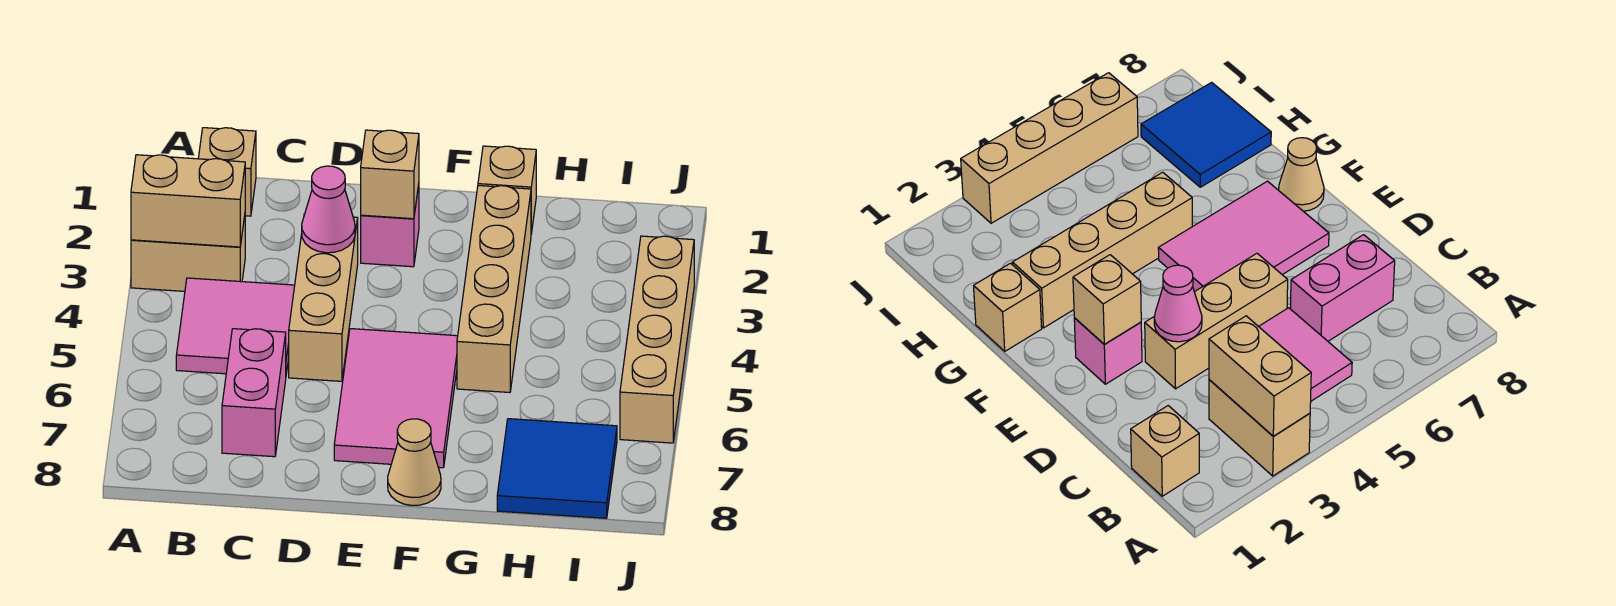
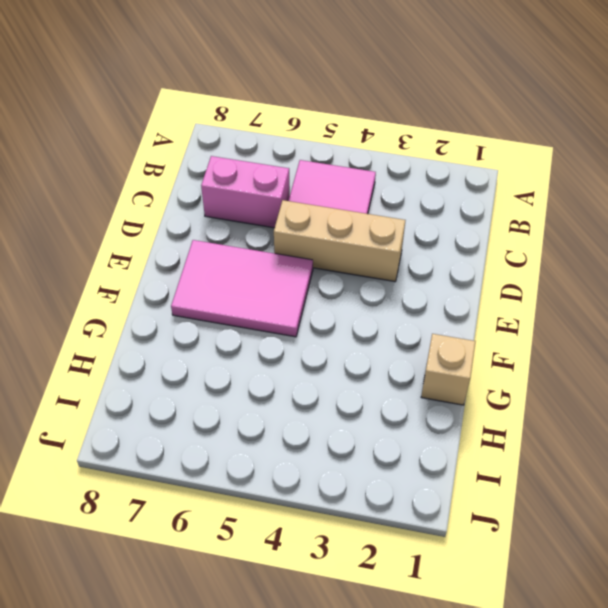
none -> tan brick A3:B3 level 1
none -> tan brick B1 level 1
none -> pink brick E2 level 1

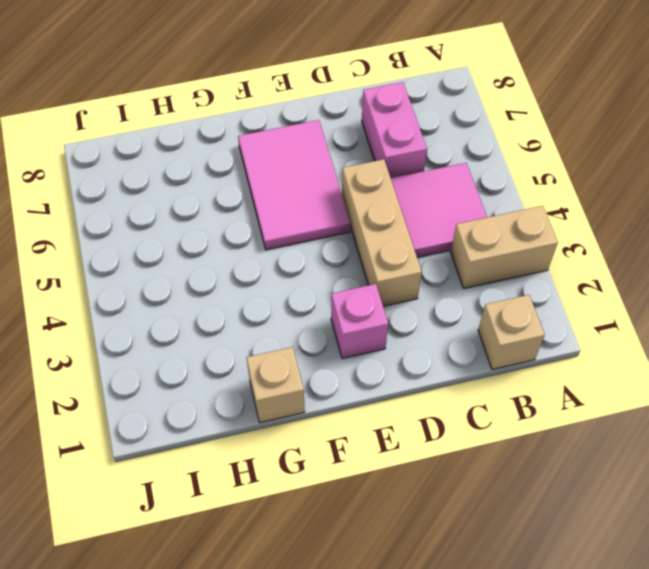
none -> tan cone F8 level 1
none -> tan brick G2:G5 level 1
none -> blue tile H7:I8 level 1

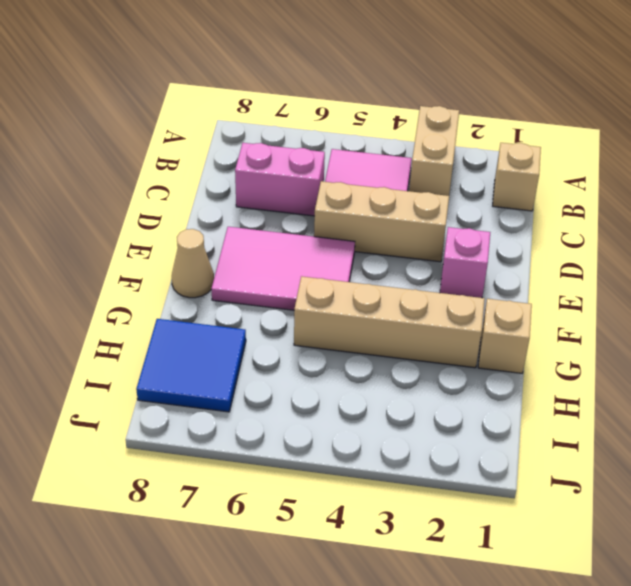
none -> tan brick J3:J6 level 1
none -> tan brick A3:B3 level 2
none -> pink cone D3 level 2

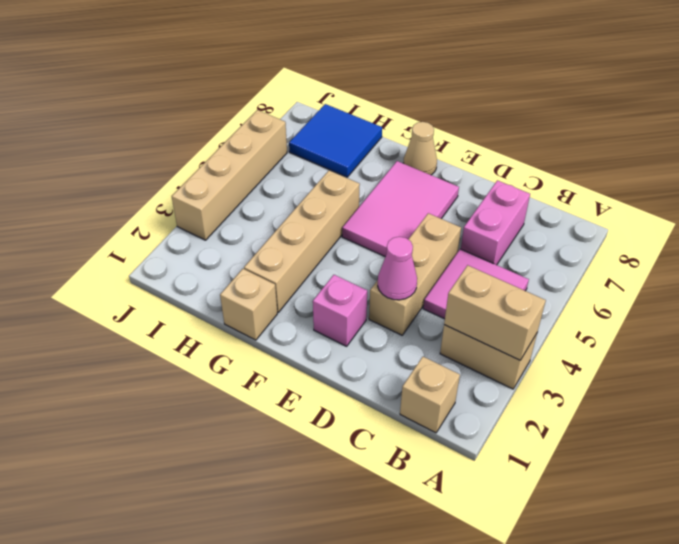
none -> tan brick E2 level 2

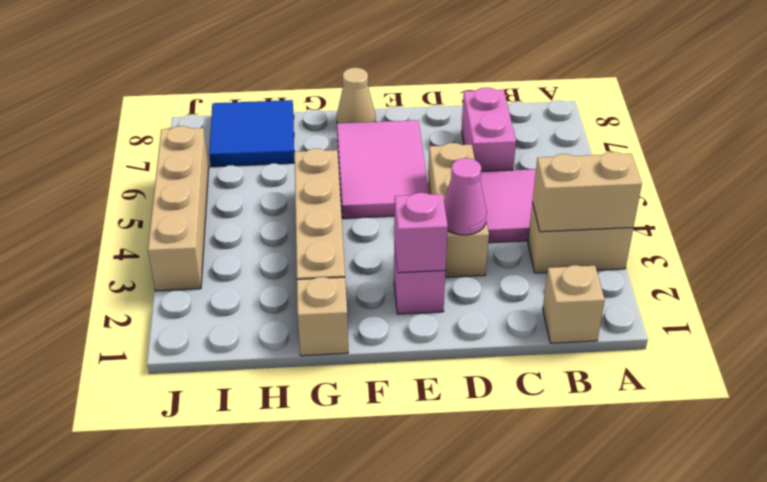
pink brick E2 level 2 -> tan brick E2 level 2

